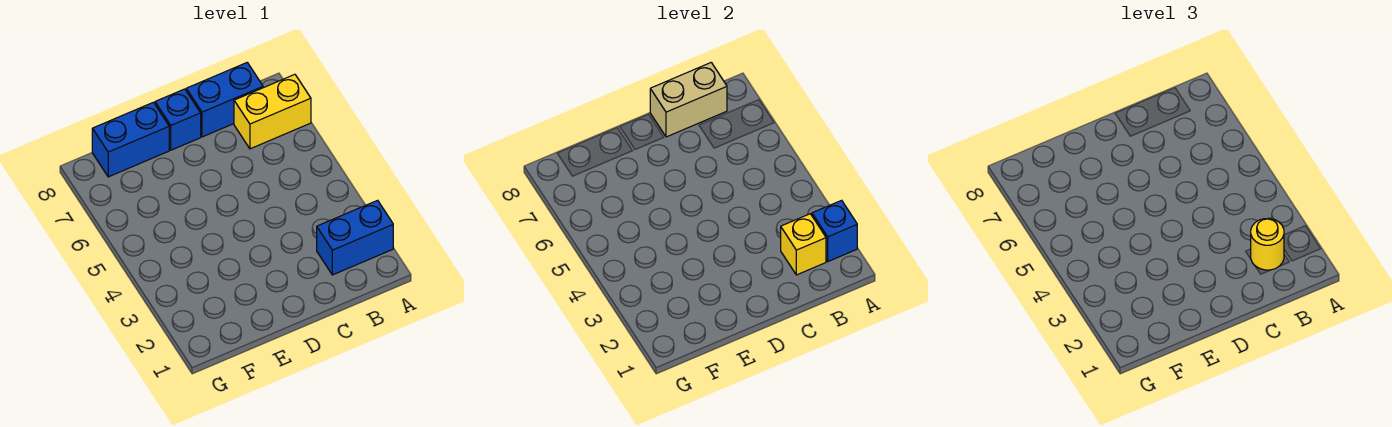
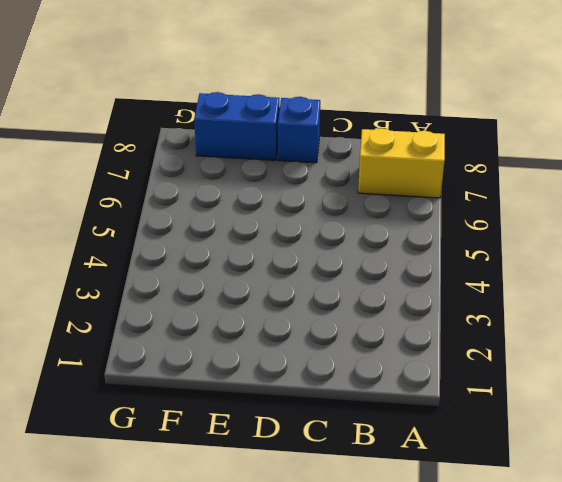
none -> blue brick A2:B2 level 1
none -> blue brick B8:C8 level 1

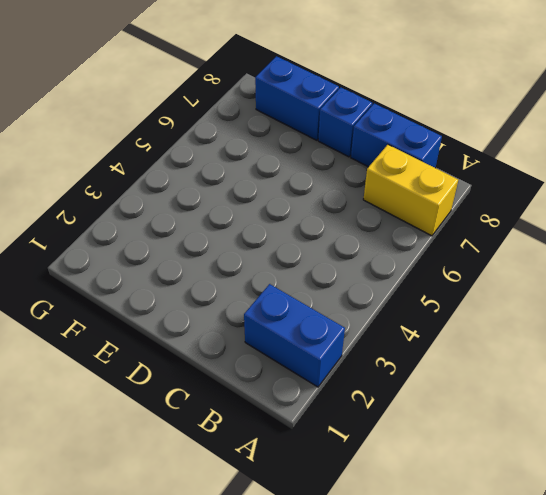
none -> blue brick A2 level 2
none -> yellow brick B2 level 2

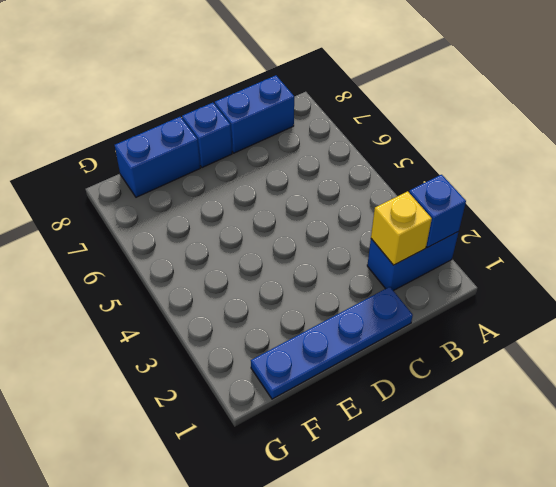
blue plate C1:F1 level 1 -> none
none -> yellow brick A7:B7 level 1
none -> tan brick B8:C8 level 2

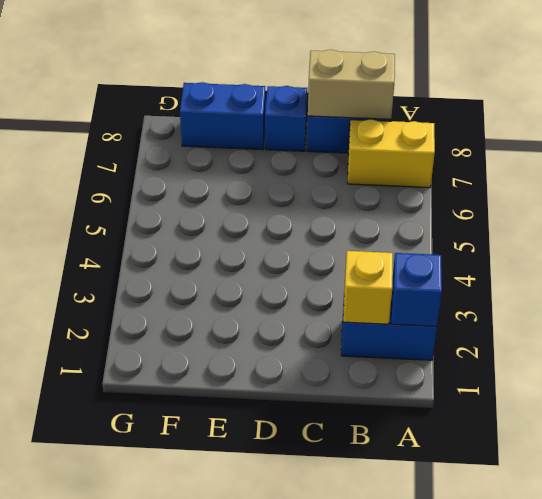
none -> yellow round brick B2 level 3

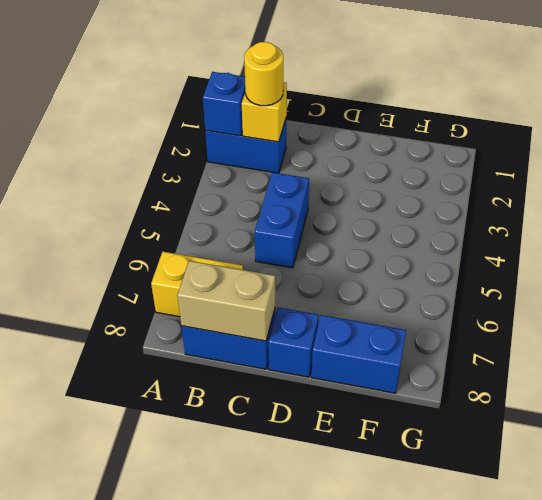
blue brick C4:C5 level 1 -> none

